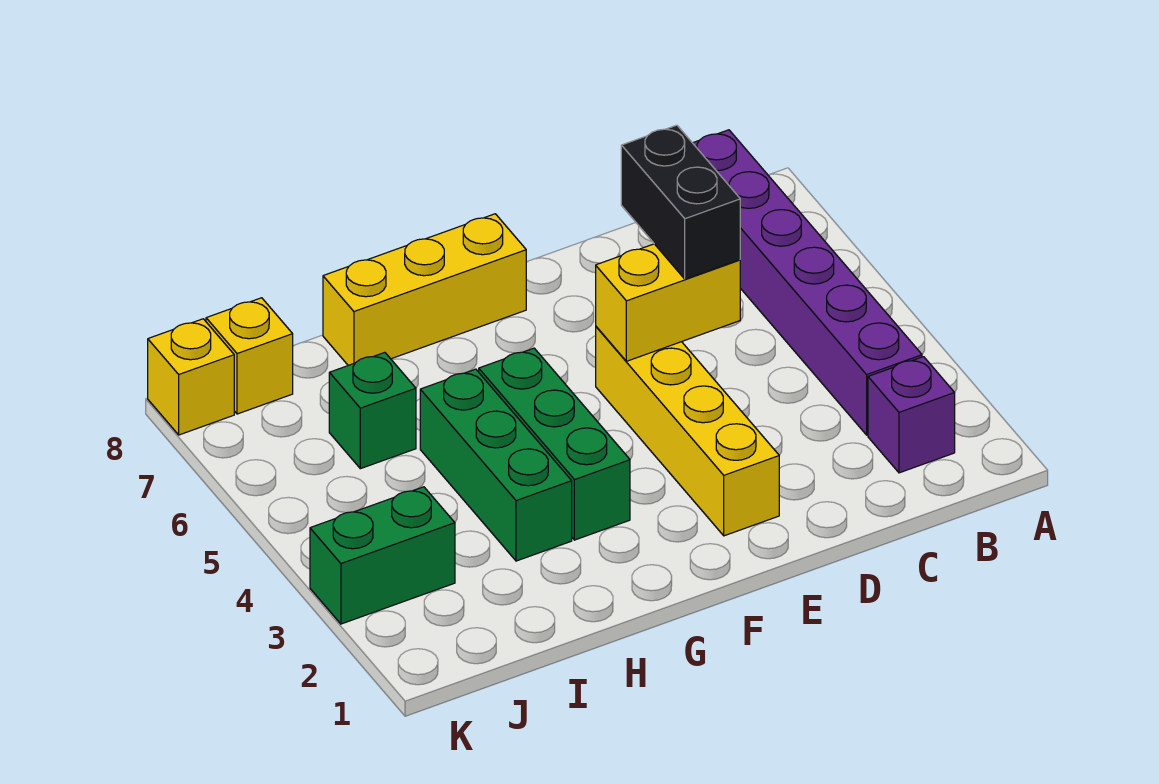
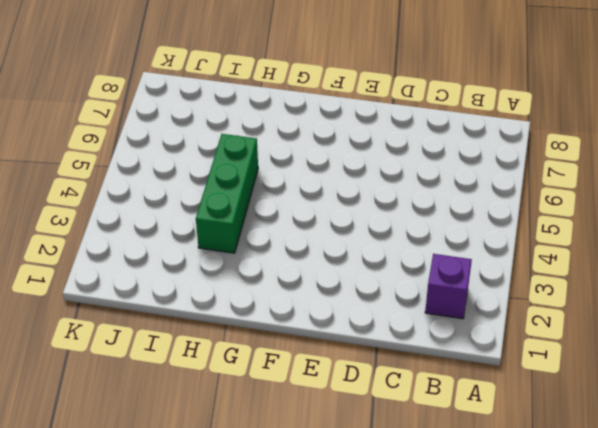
none -> purple brick B3:B8 level 1
none -> yellow brick E2:E5 level 1
none -> yellow brick F8:H8 level 1

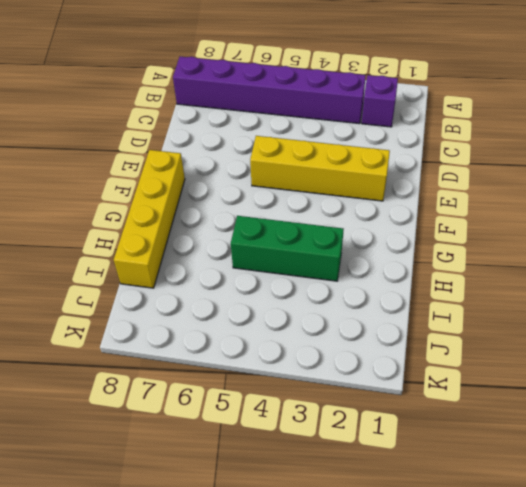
yellow brick F8:I8 level 1 -> yellow brick F8:H8 level 1
none -> green brick G3:G5 level 1
none -> green brick I6 level 1
none -> green brick J3:K3 level 1

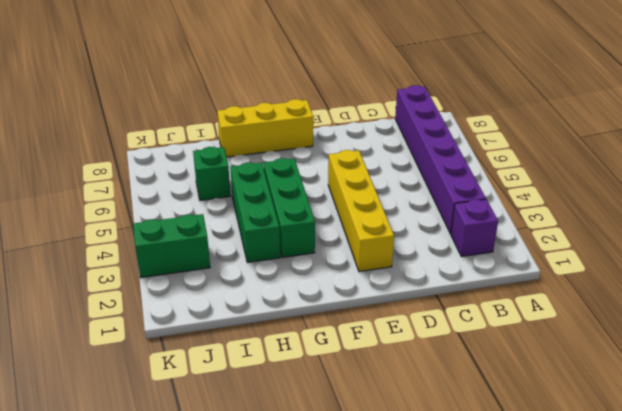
none -> yellow brick J8 level 1
none -> yellow brick K8 level 1
none -> yellow brick D5:E5 level 2

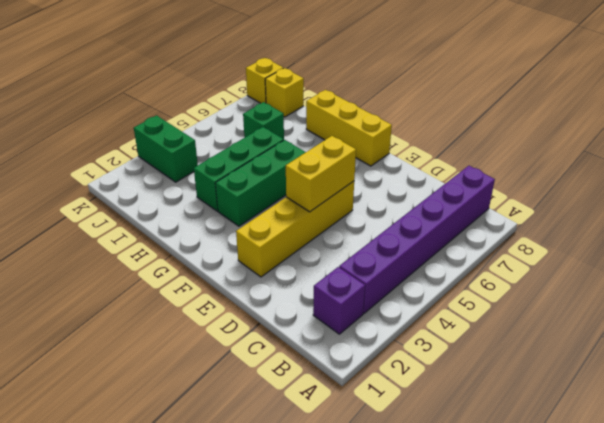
yellow brick E4:E5 level 2 -> yellow brick D5:E5 level 2
none -> black brick D5:D6 level 3

